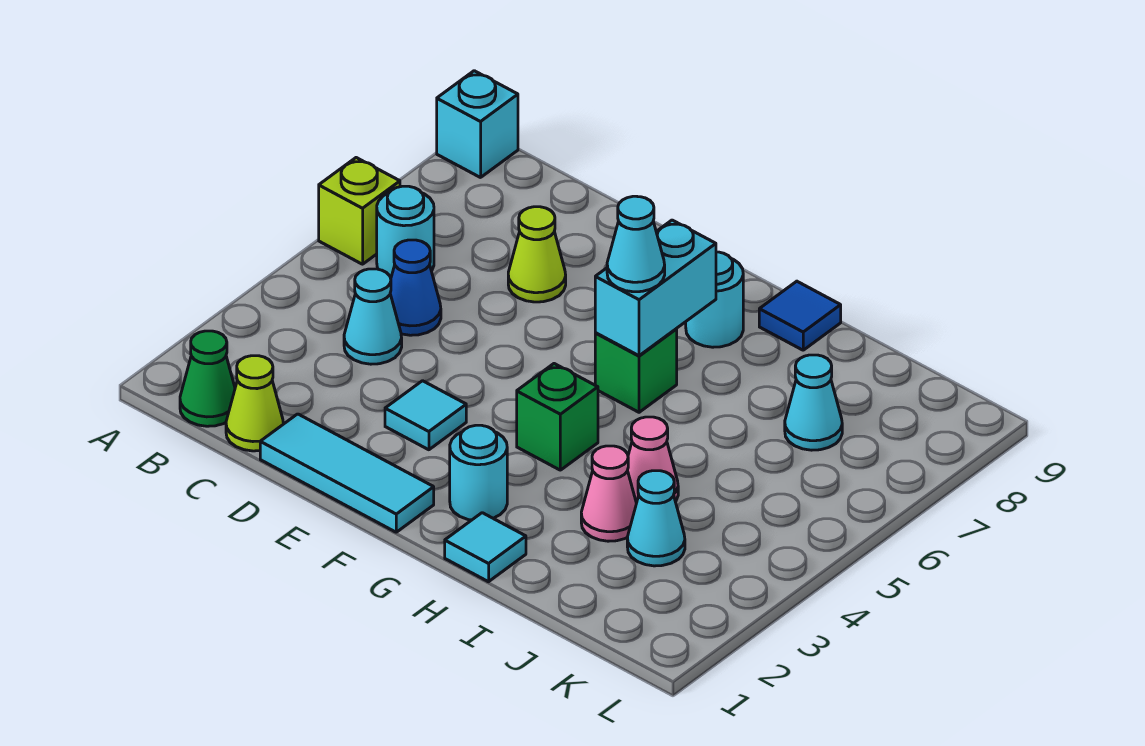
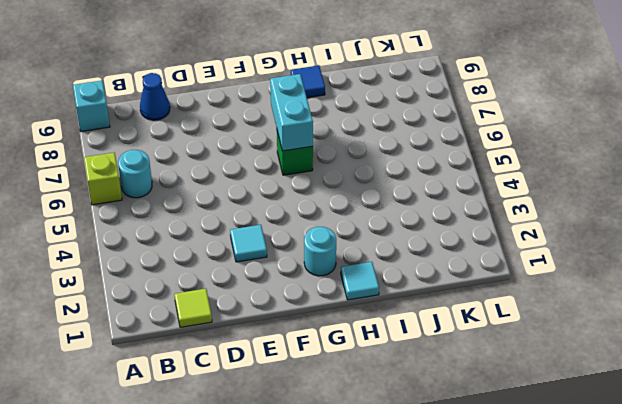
lime tile C1 level 1 -> lime cone C1 level 1
blue cone C9 level 1 -> blue cone C5 level 1
none -> green cone B1 level 1
none -> cyan cone C4 level 1
none -> cyan tile D1:F1 level 1

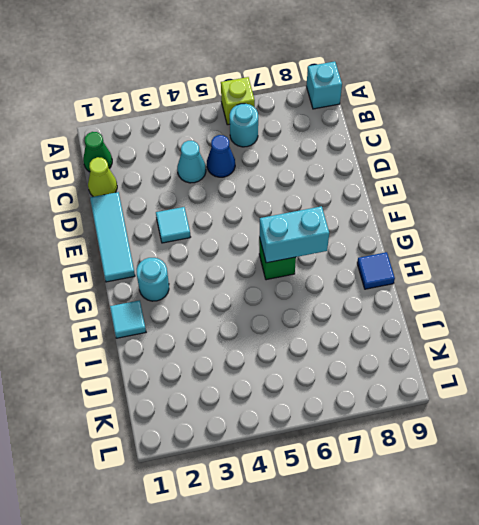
none -> lime cone D7 level 1
none -> green brick G4 level 1
none -> cyan round brick G8 level 1

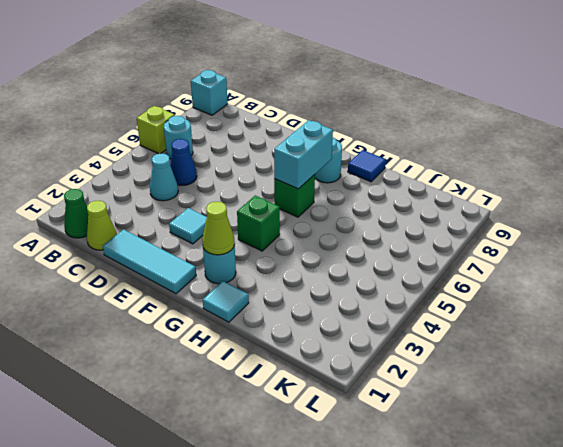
lime cone G2 level 2 -> lime cone D7 level 1
none -> pink cone I3 level 1
none -> pink cone I4 level 1
none -> cyan cone J3 level 1

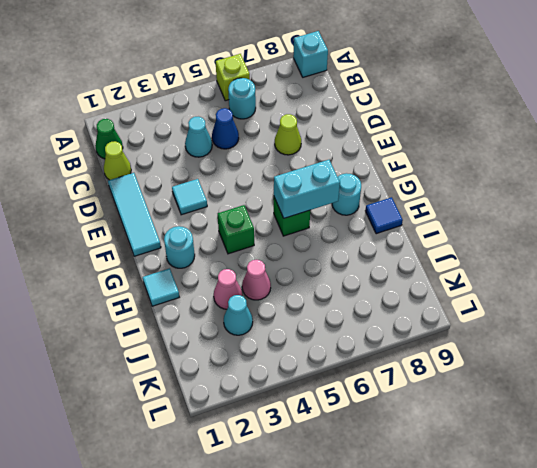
none -> cyan cone J7 level 1
none -> cyan cone G6 level 3

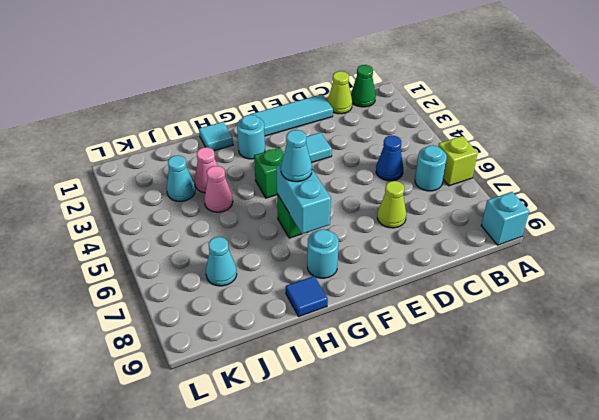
none -> cyan cone C4 level 1

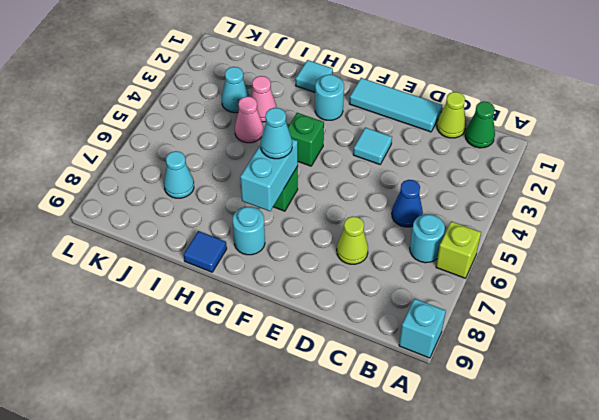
none -> cyan cone C4 level 1

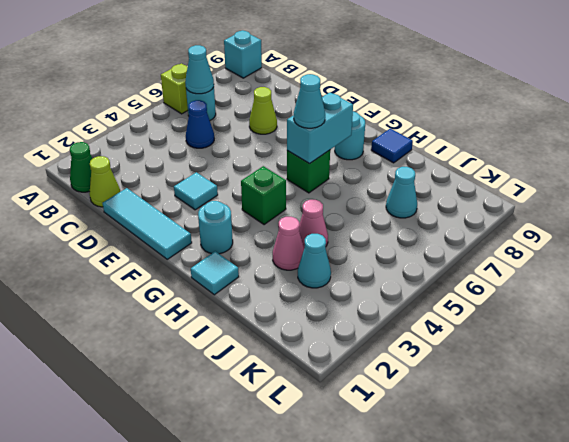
cyan cone B6 level 2 -> cyan cone C4 level 1

